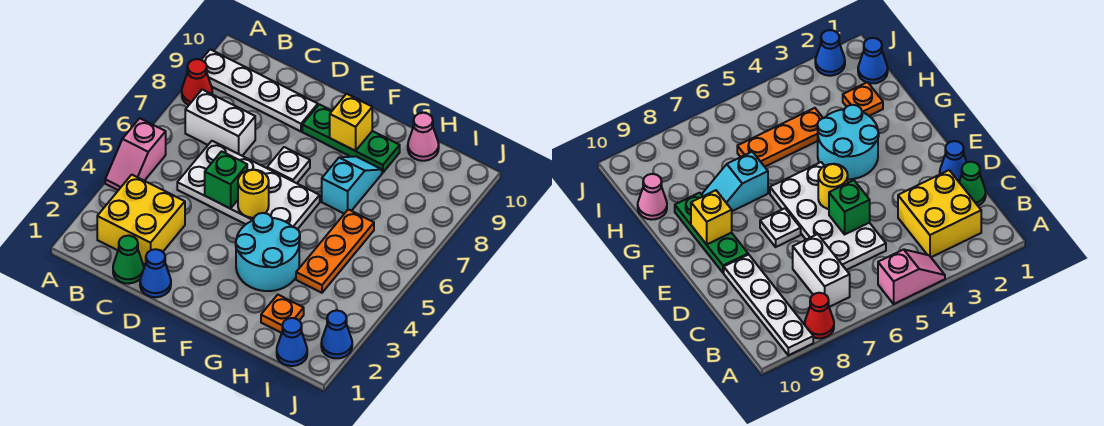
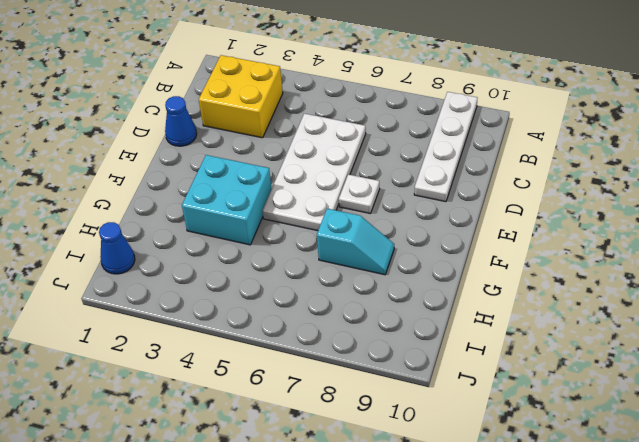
cyan brick F3:G4 level 1 -> cyan round brick F3:G4 level 1
none -> pink slope A4:A5 level 1 top 5
none -> red cone A8 level 1
none -> white brick B7:C7 level 1

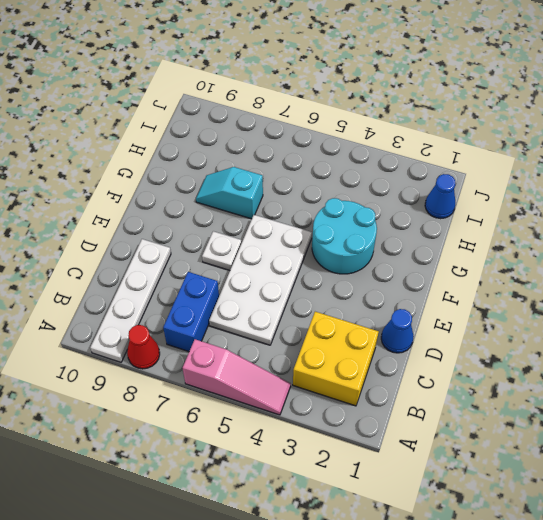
pink slope A4:A6 level 1 top 6 -> pink slope A4:A5 level 1 top 5
blue brick B7:C7 level 1 -> white brick B7:C7 level 1
none -> green cone C1 level 1
none -> green plate E9:G9 level 1
none -> orange plate H2 level 1

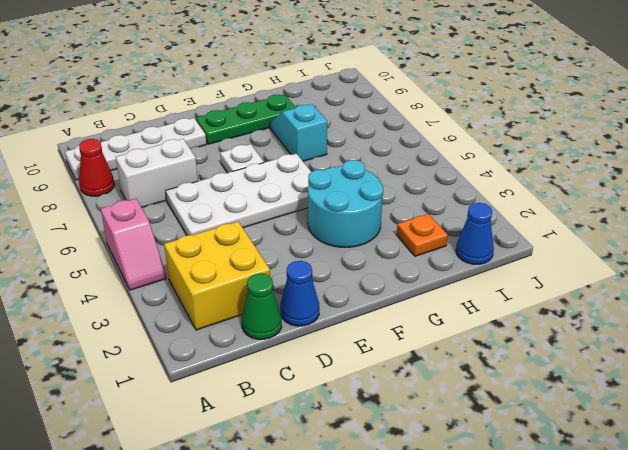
none -> orange plate H4:H6 level 1
none -> pink cone H10 level 1
none -> blue cone J2 level 1

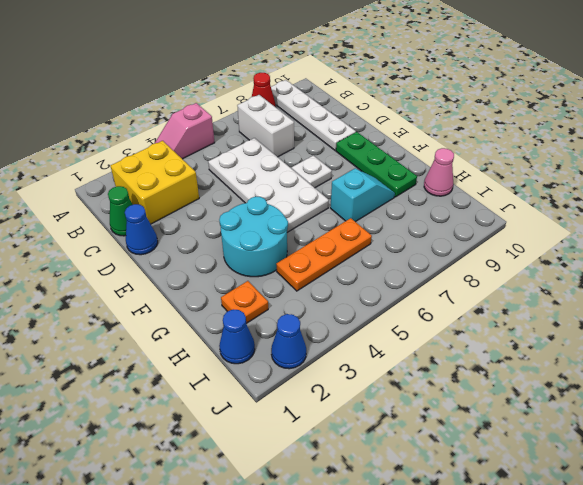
none -> green brick D5 level 2
none -> yellow round brick E5 level 2
none -> yellow brick F9 level 2

